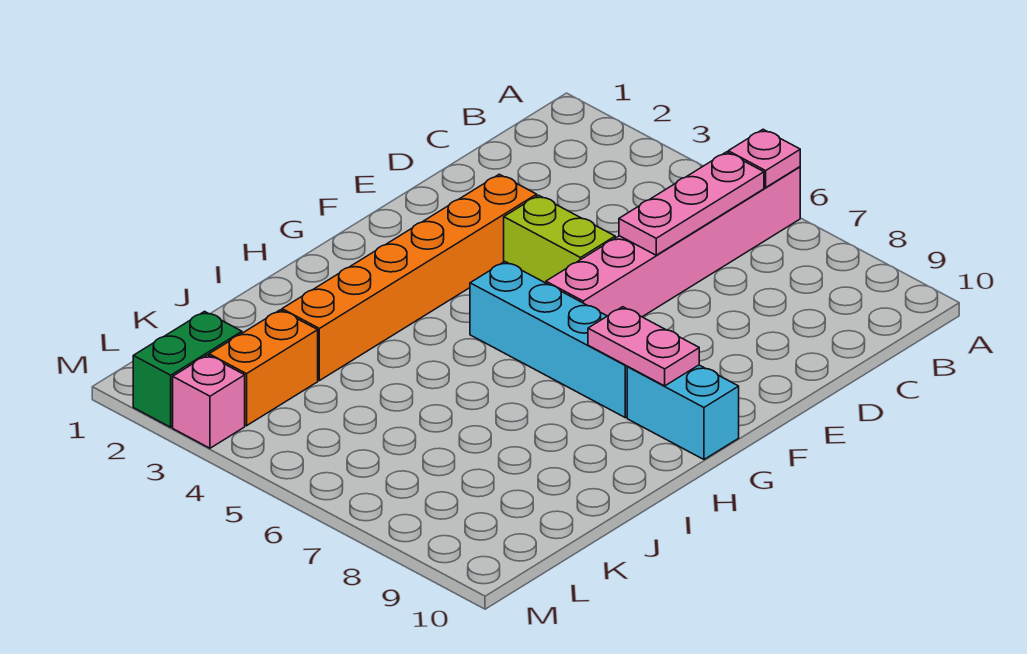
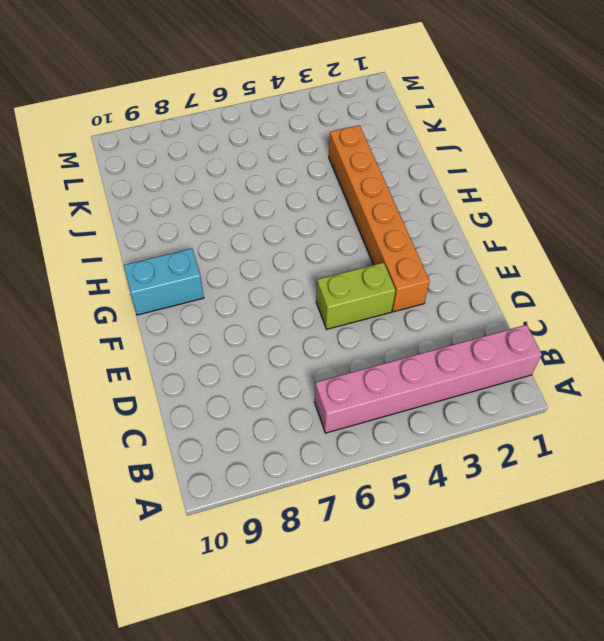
pink brick B1:B6 level 1 -> pink brick A6:F6 level 1
none -> cyan brick G5:G8 level 1
none -> orange brick K3:L3 level 1

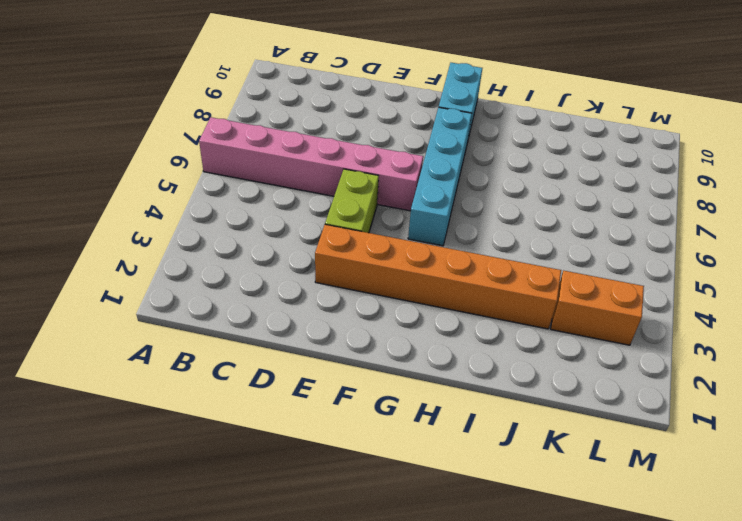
none -> green brick L2:M2 level 1
none -> pink brick M3 level 1

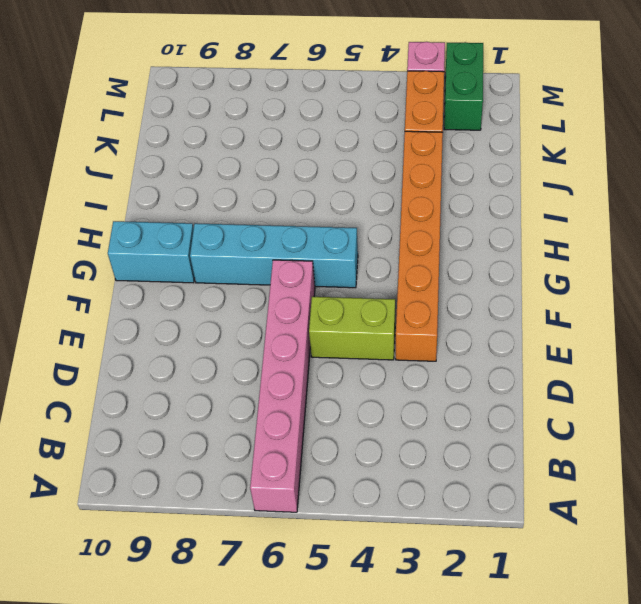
none -> pink plate A6 level 2
none -> pink plate B6:D6 level 2

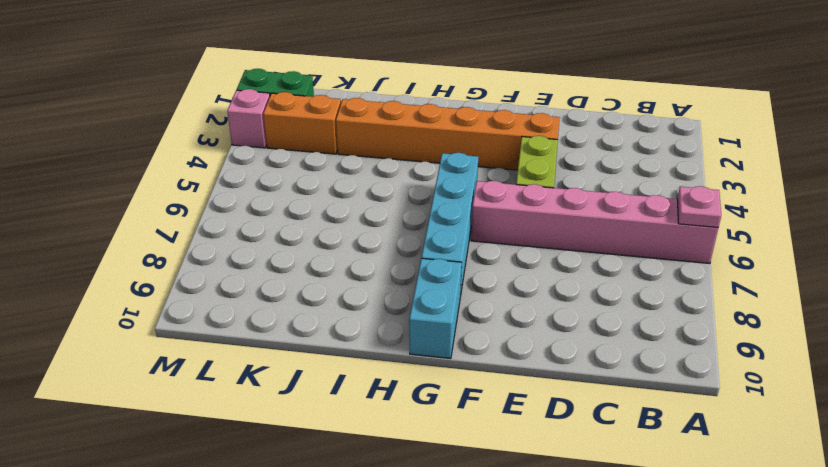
none -> pink plate B6:D6 level 2
none -> pink plate G8:G9 level 2

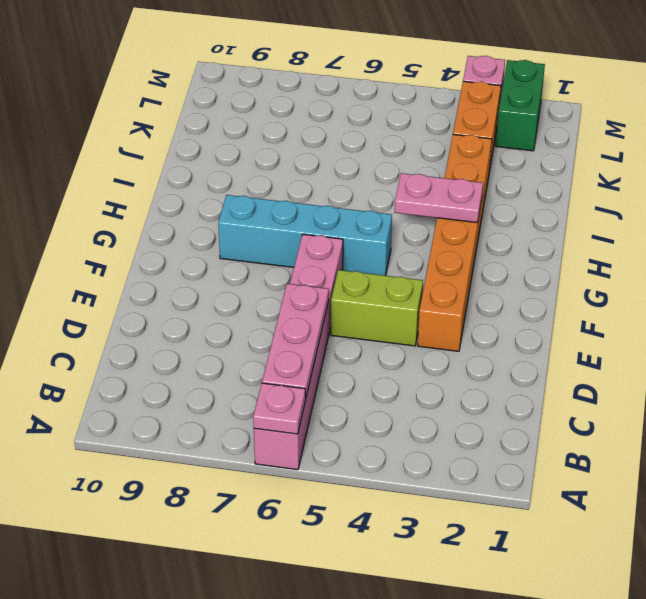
pink plate H3:H4 level 2 -> pink plate G8:G9 level 2
none -> cyan brick G9:G10 level 1

